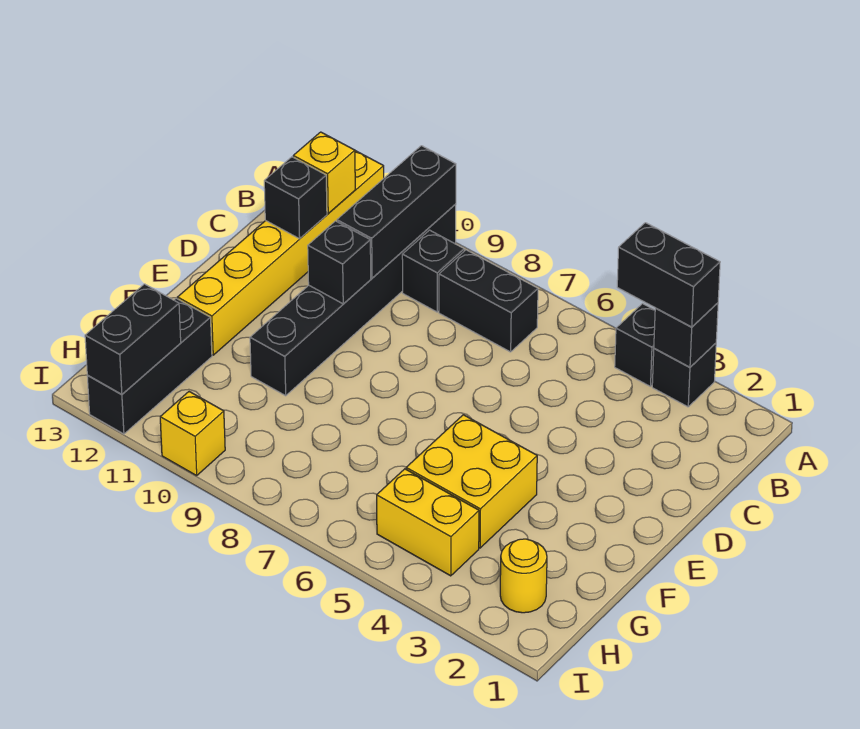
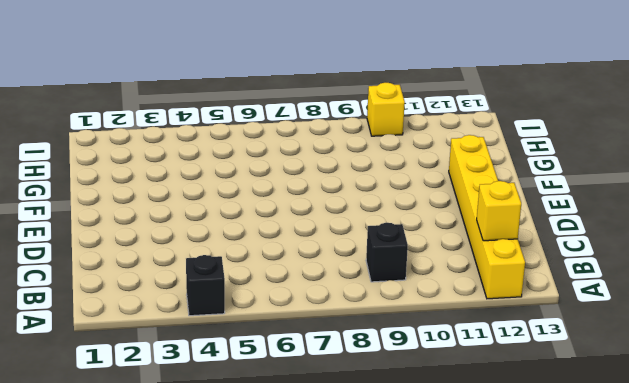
none -> black brick A3 level 1
none -> black brick A10:F10 level 1
none -> black brick B7:B8 level 1

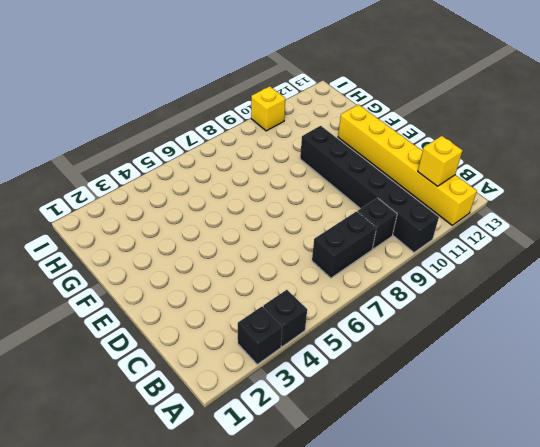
none -> yellow brick F4:G5 level 1
none -> black brick G12:I12 level 1
none -> yellow round brick H2 level 1

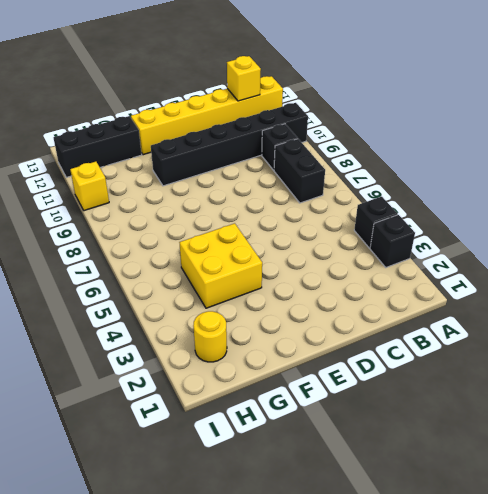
none -> yellow brick H4:H5 level 1
none -> black brick A3 level 2
none -> black brick A10:C10 level 2

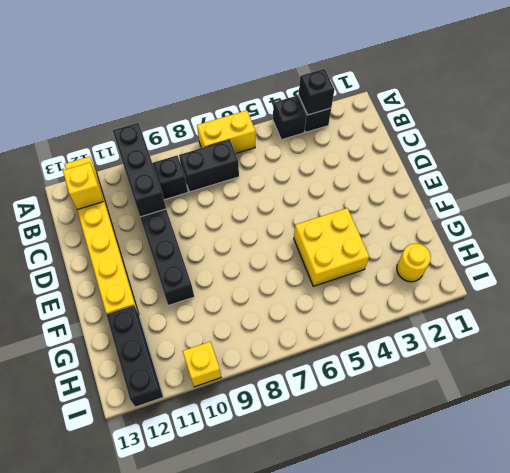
yellow brick A6:A7 level 1 -> yellow brick H4:H5 level 1
none -> black brick C12 level 2
none -> black brick D10 level 2
none -> black brick H12:I12 level 2

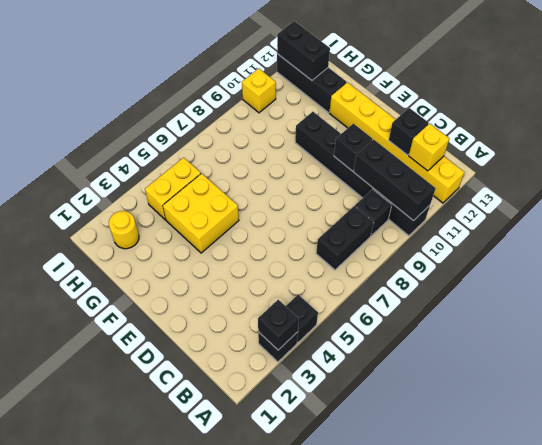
none -> black brick A3:A4 level 3

